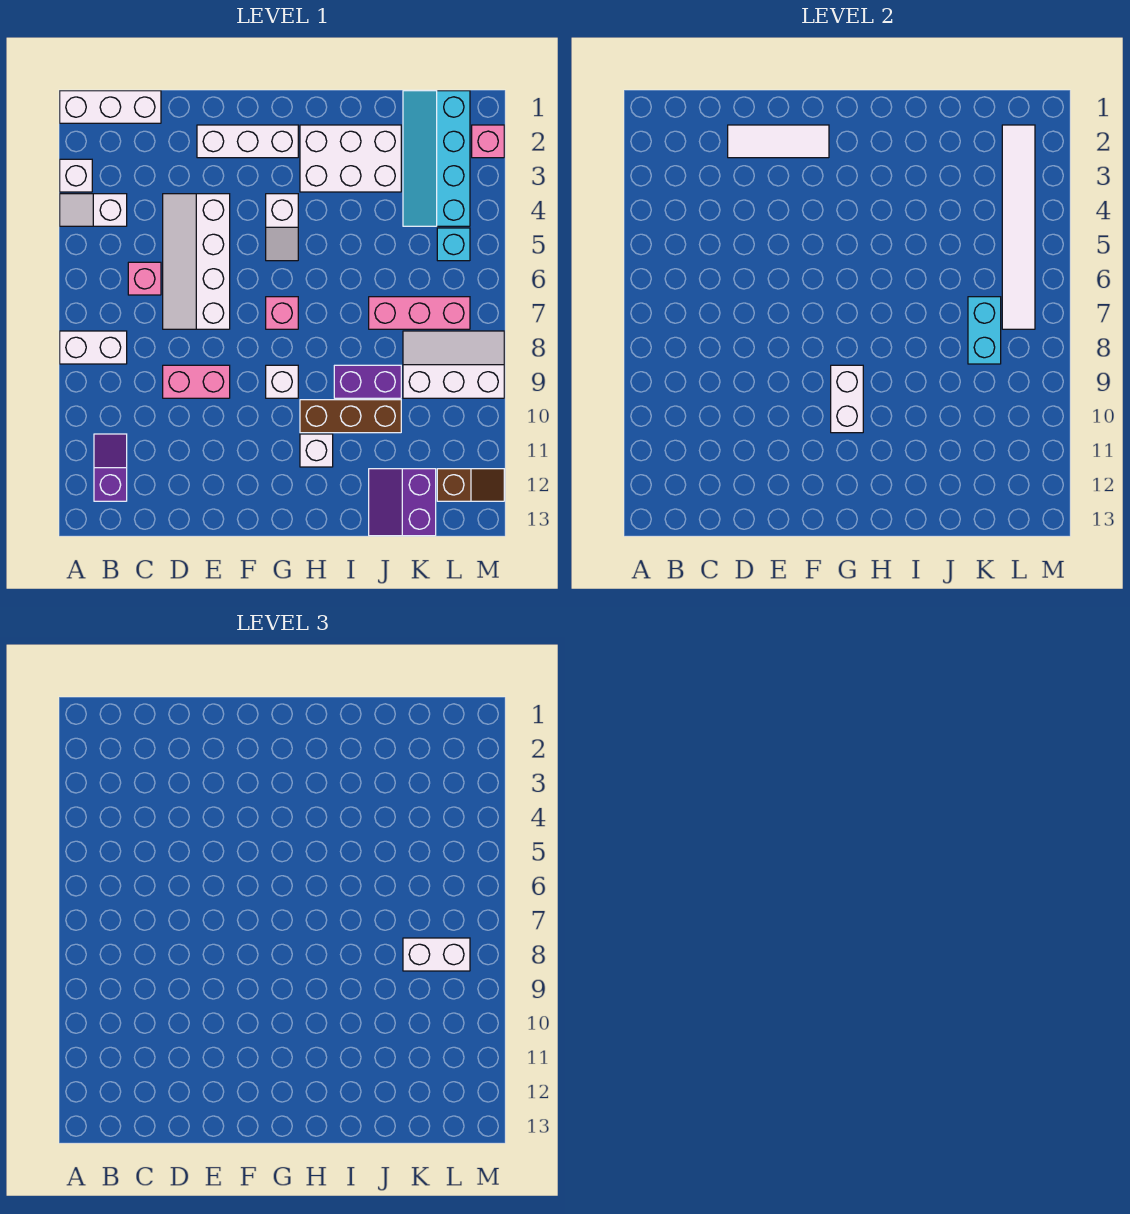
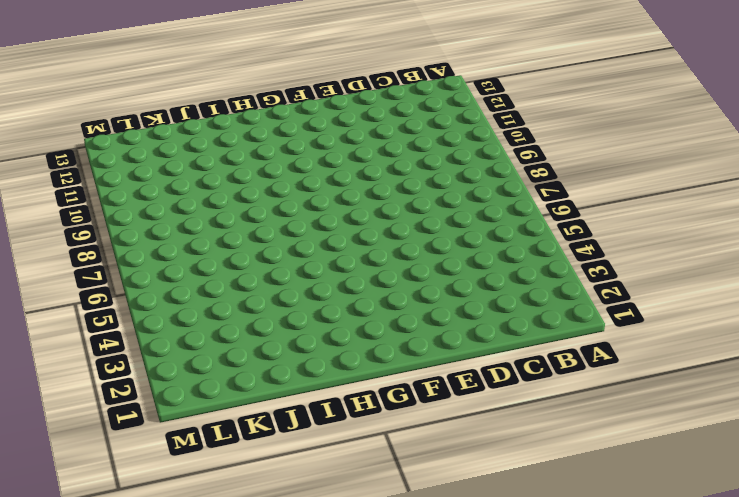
none -> white brick A1:C1 level 1
none -> white brick A3 level 1
none -> white slope A4:B4 level 1 top B

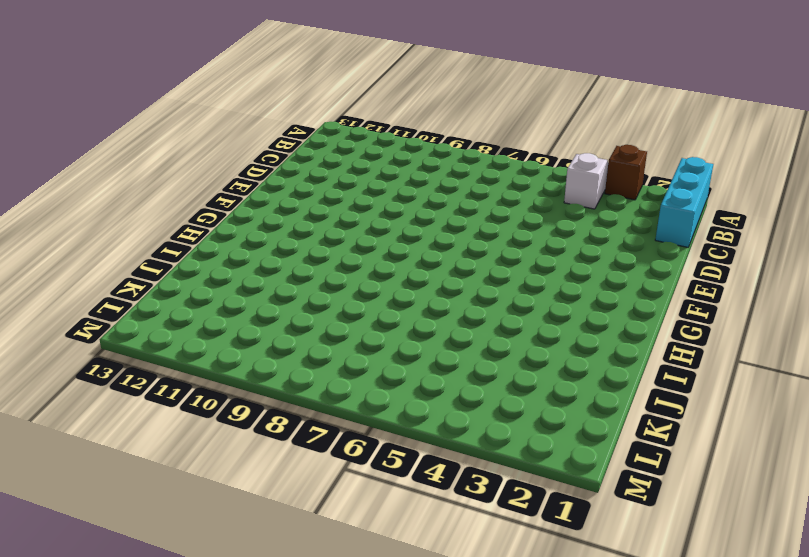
cyan brick A1:C1 level 1 -> white brick A1:C1 level 1
brown brick A3 level 1 -> white brick A3 level 1
none -> white brick A8:B8 level 1
none -> purple slope B11:B12 level 1 top 12
none -> pink brick C6 level 1

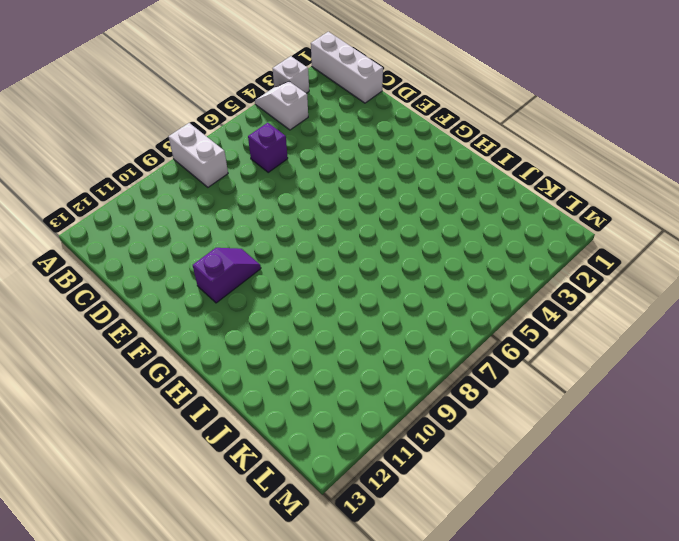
purple brick C6 level 1 -> pink brick C6 level 1
purple slope F10:F11 level 1 top 11 -> purple slope B11:B12 level 1 top 12
none -> white slope D4:E7 level 1 top E
none -> pink brick D9:E9 level 1
none -> white brick E2:G2 level 1

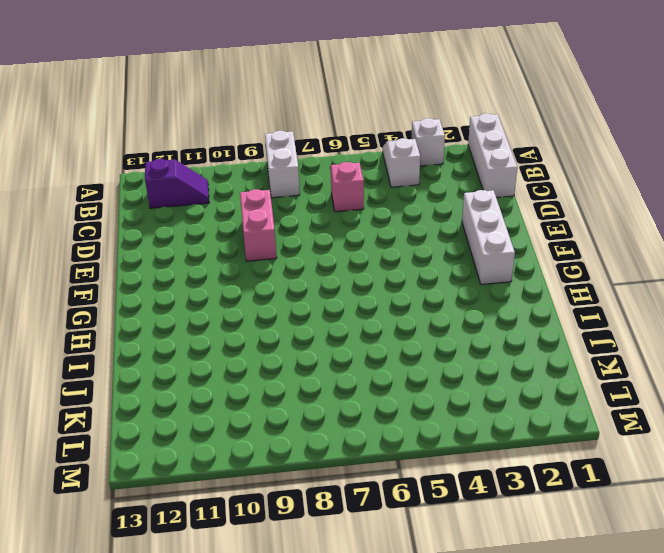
none -> white slope D4:E7 level 1 top E
none -> white slope G4:G5 level 1 top 4
none -> pink brick G7 level 1

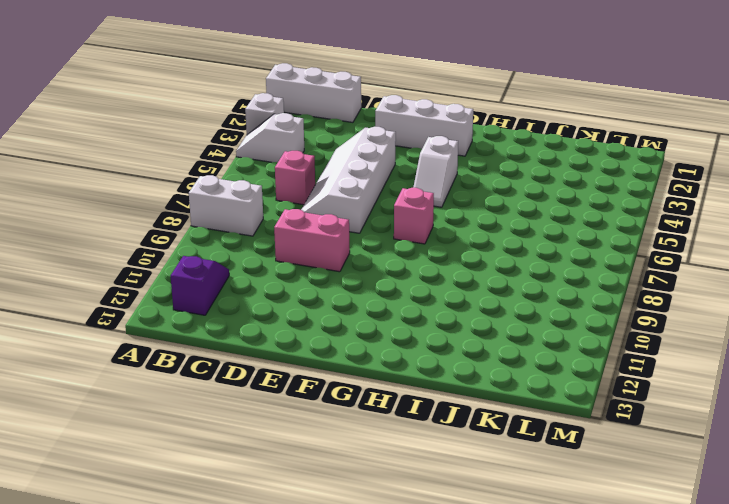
none -> white brick G9 level 1
none -> white brick H2:J3 level 1
none -> brown brick H10:J10 level 1

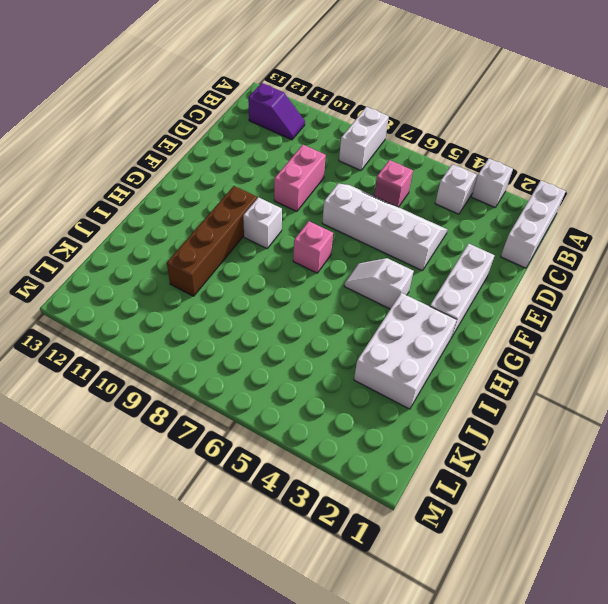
brown brick G10:J10 level 1 -> brown brick H10:J10 level 1
none -> white brick H11 level 1
none -> purple brick I9:J9 level 1
none -> pink brick J7:L7 level 1

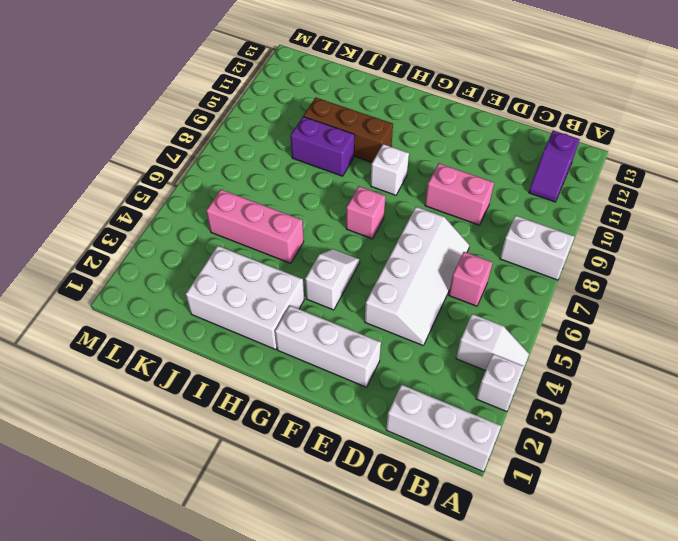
pink brick I5:K5 level 1 -> pink brick J7:L7 level 1
none -> white brick H11 level 1
none -> purple slope J12:K13 level 1 top K
none -> cyan slope K1:L4 level 1 top L

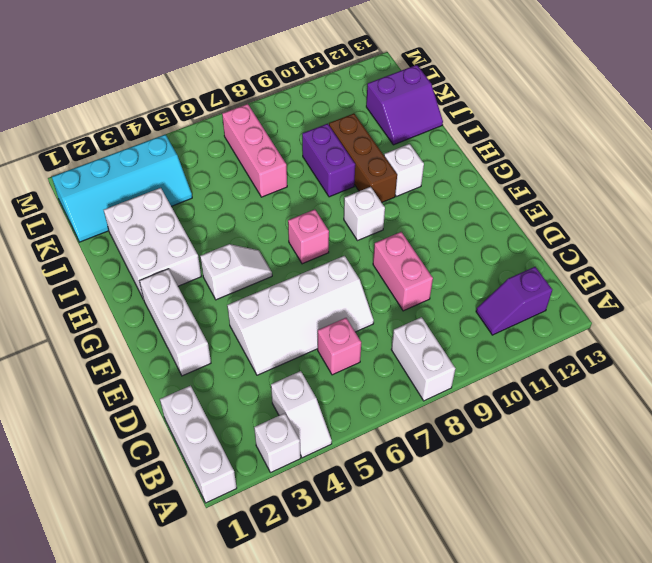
none -> white slope K8:M9 level 1 top 9
none -> cyan brick L5 level 1
none -> brown slope L12:M12 level 1 top L

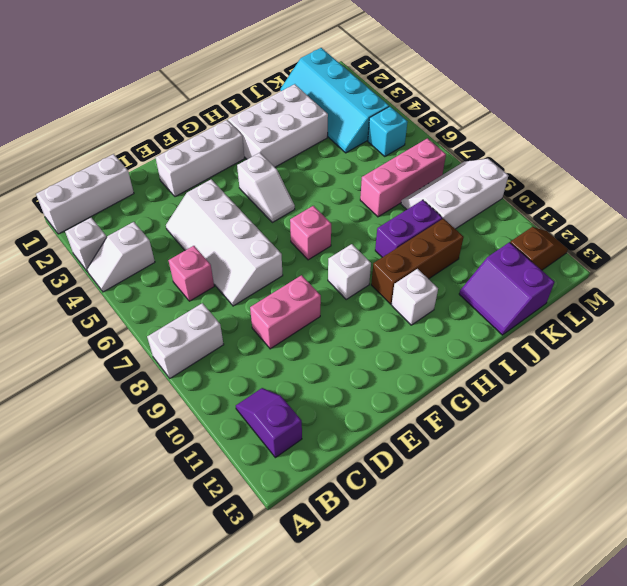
none -> pink brick M2 level 1
none -> white tile D2:F2 level 2
none -> white brick G9:G10 level 2

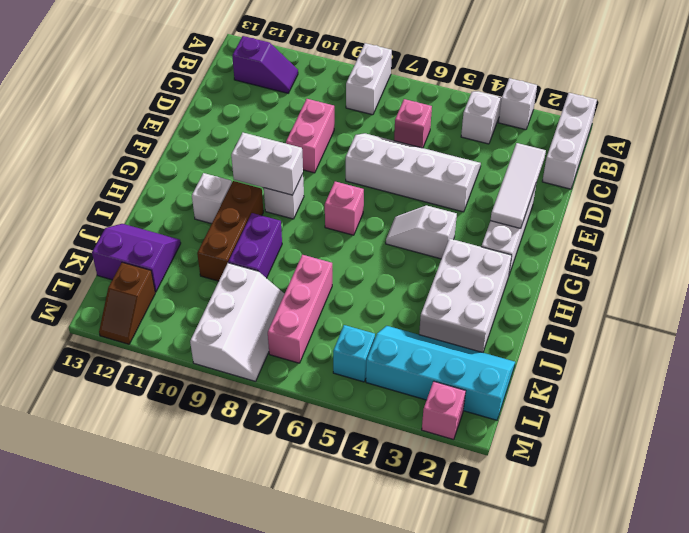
none -> cyan brick K7:K8 level 2
none -> white tile L2:L7 level 2
none -> white brick K8:L8 level 3

